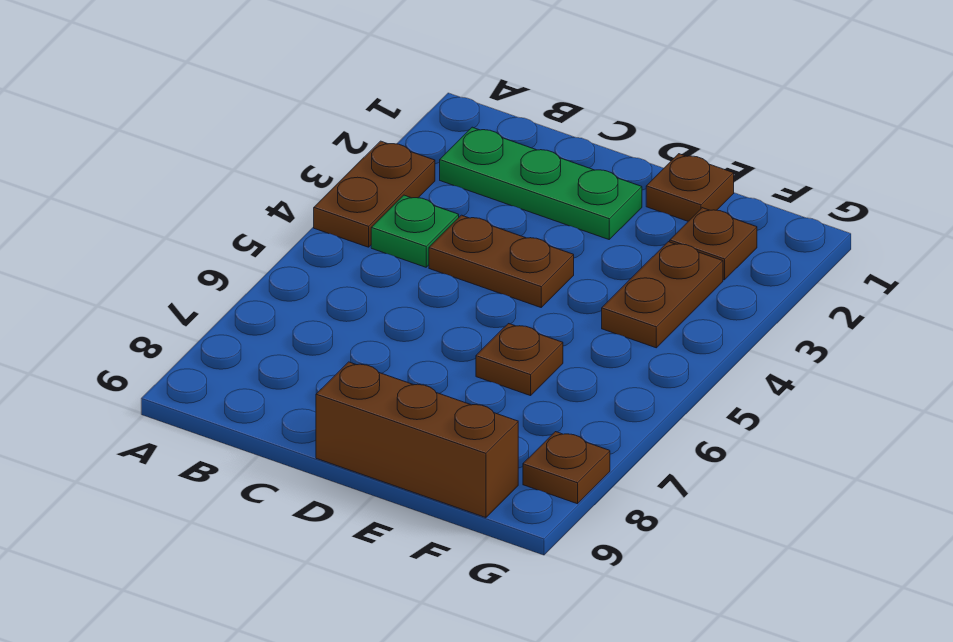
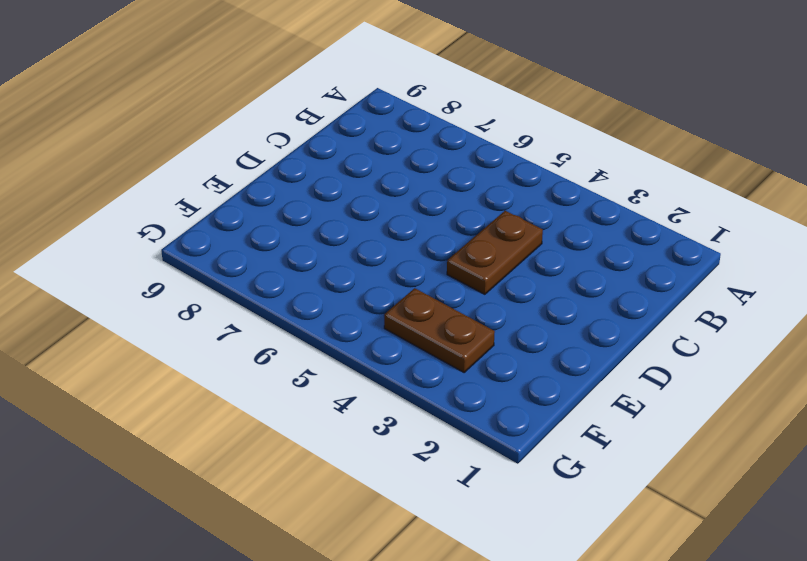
none -> brown plate A3:A4 level 1
none -> green plate B2:D2 level 1

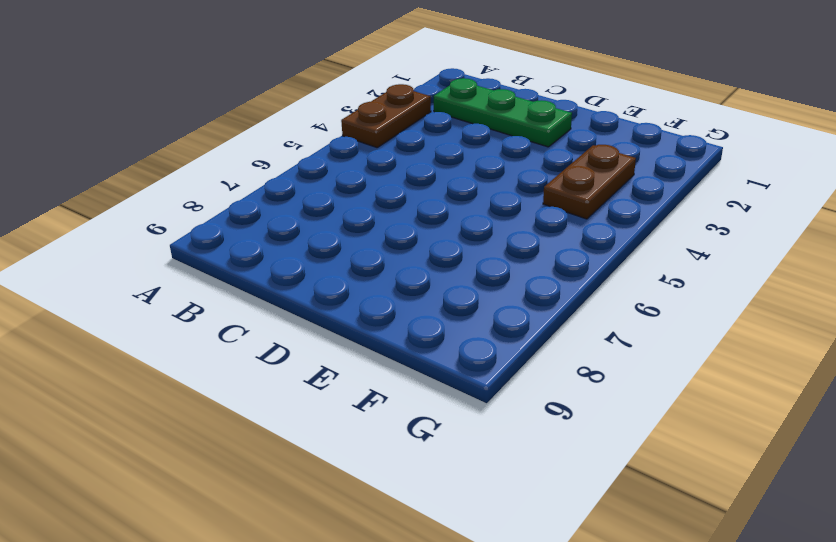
none -> green plate B4 level 1
none -> brown plate C4:D4 level 1

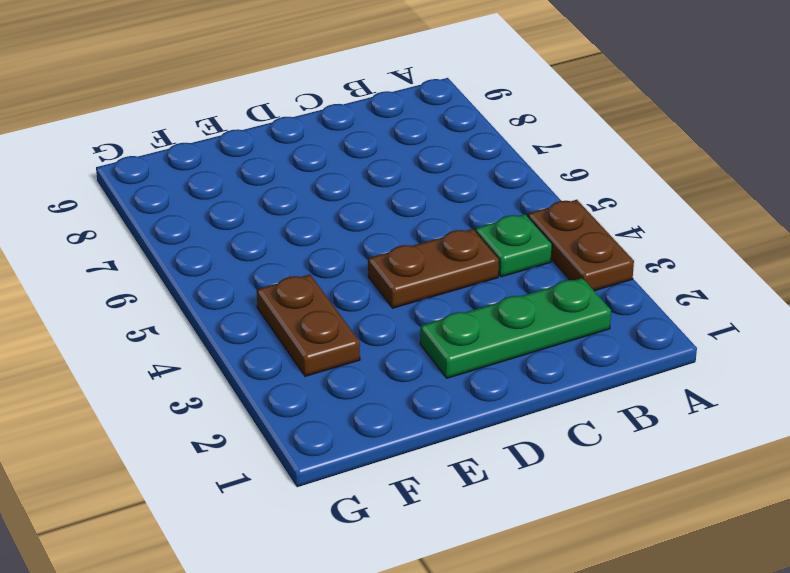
none -> brown brick D9:F9 level 1
none -> brown plate E1 level 1

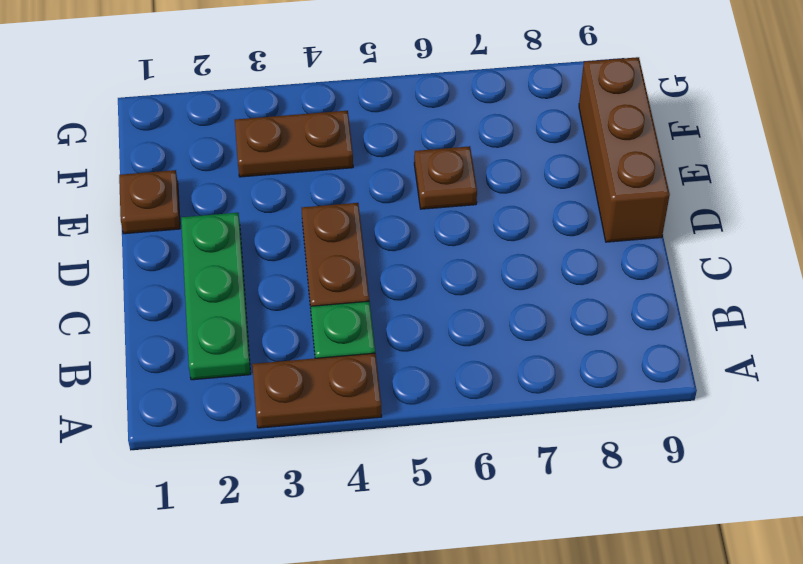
none -> brown plate F2 level 1
none -> brown plate G8 level 1

